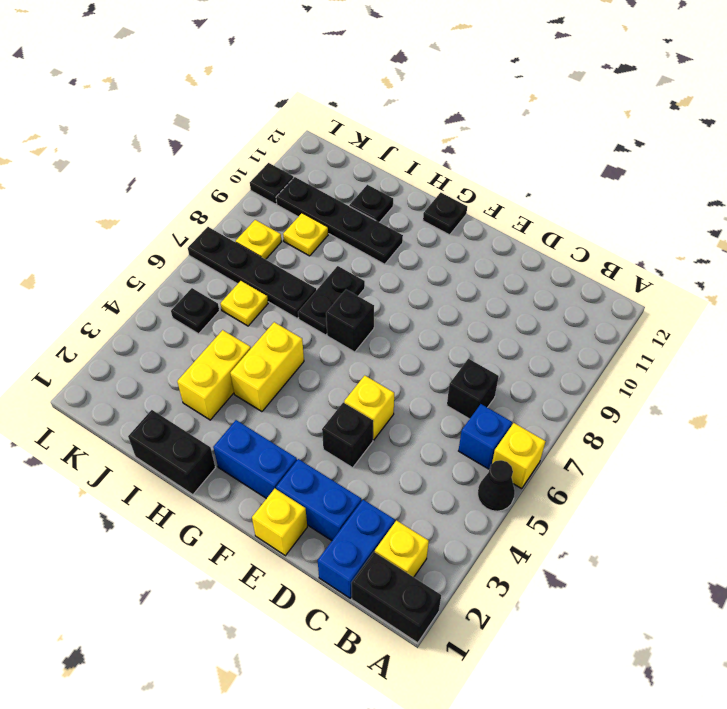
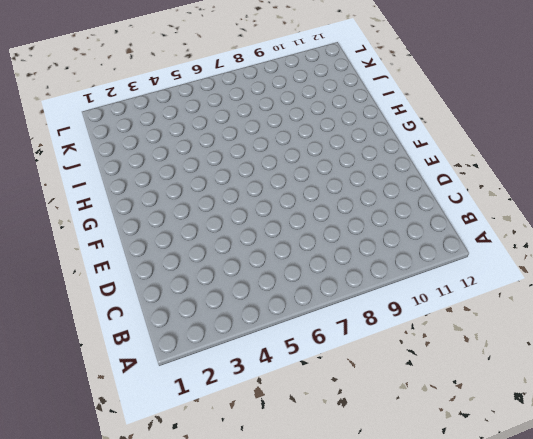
none -> black brick A1:B1 level 1
none -> black cone A5 level 1
none -> yellow brick A6 level 1

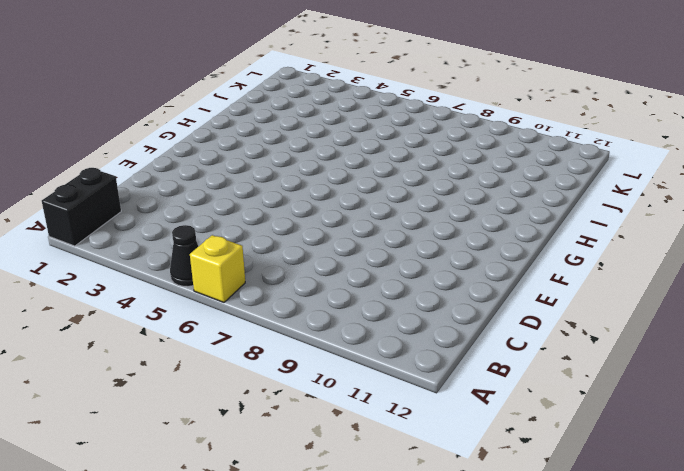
none -> yellow brick B2 level 1
none -> blue brick B6 level 1
none -> blue brick C1:C2 level 1

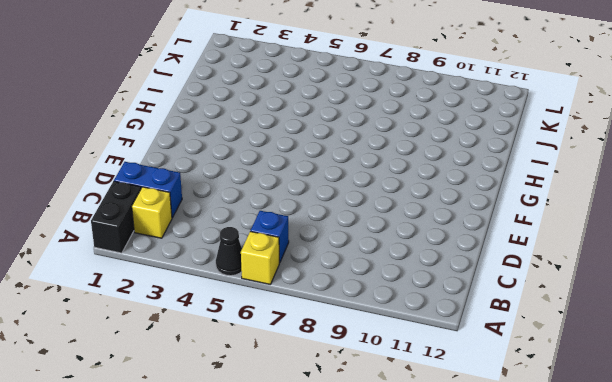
none -> black brick C7 level 1
none -> blue brick D2:E2 level 1
none -> yellow brick E1 level 1

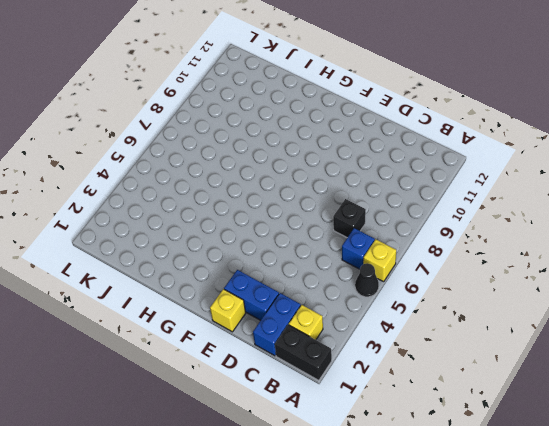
none -> black brick E4 level 1
none -> yellow brick E5 level 1
none -> blue brick F2:G2 level 1

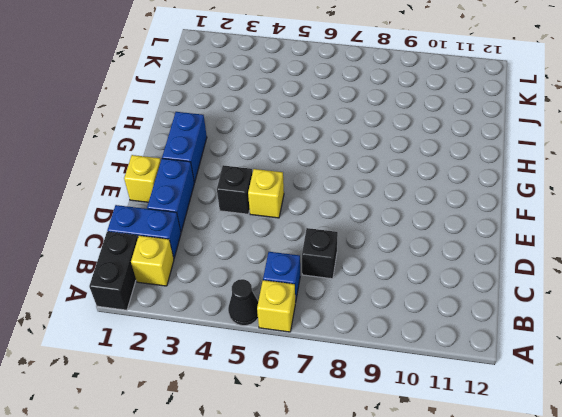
none -> black brick G7 level 1
none -> black plate G12 level 1
none -> black brick H1:I1 level 1

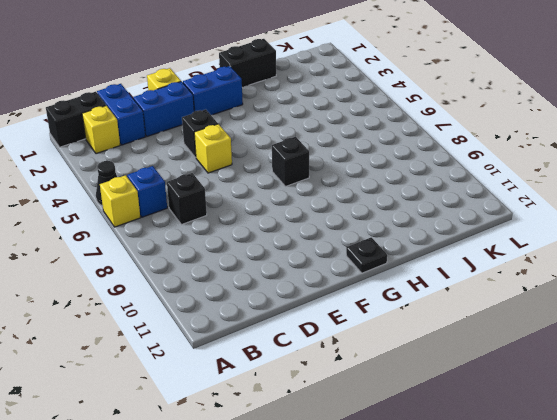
none -> yellow brick H4:H5 level 1
none -> black plate H7:H8 level 1
none -> black plate H10:K10 level 1

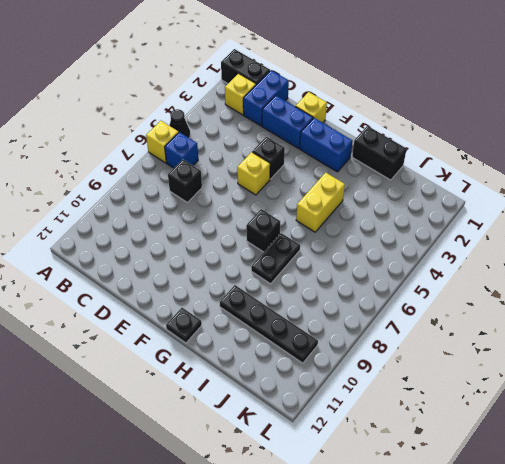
none -> yellow brick I3:I4 level 1
none -> black plate I7:L7 level 1
none -> black plate I11 level 1

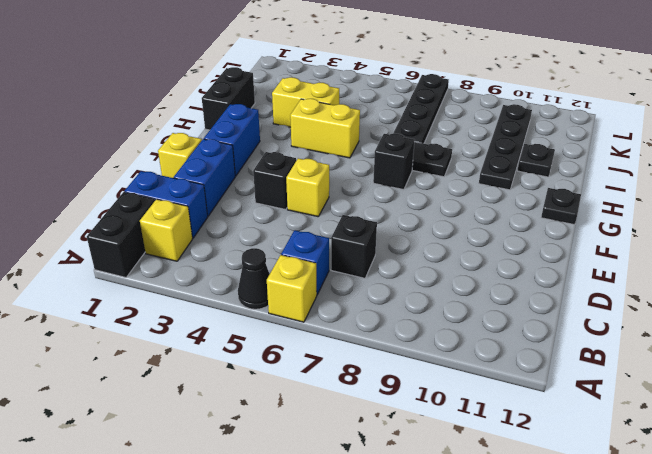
none -> yellow plate J6 level 1
none -> yellow plate J9 level 1
none -> black plate K5 level 1

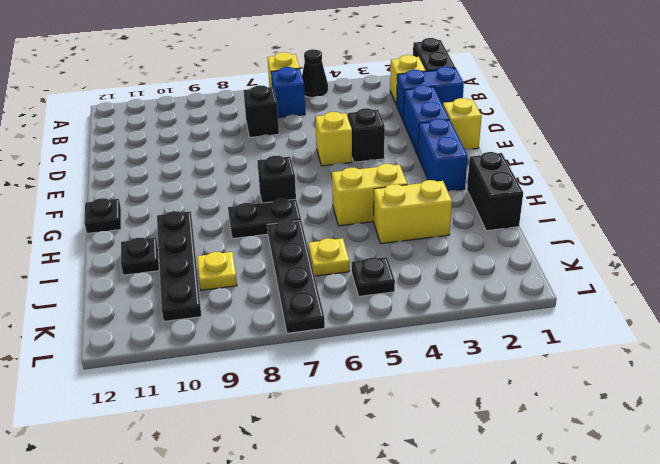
none -> yellow plate K8 level 1
none -> black plate L10 level 1

